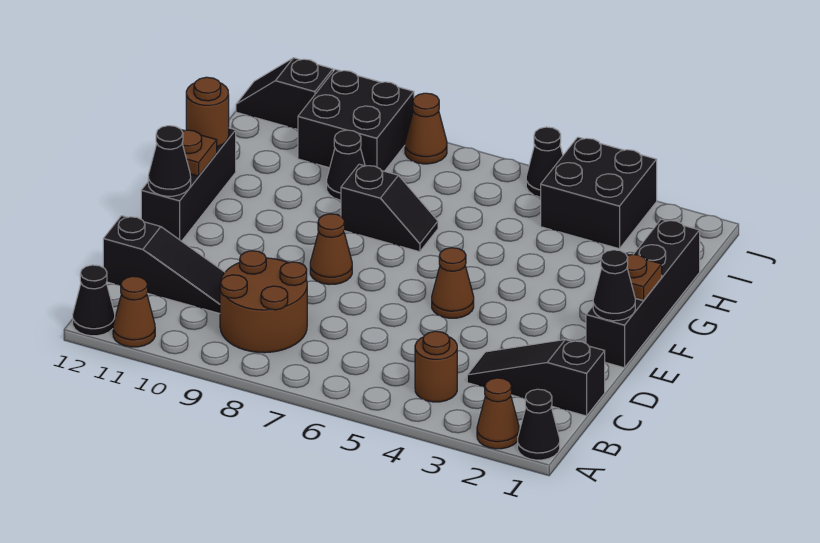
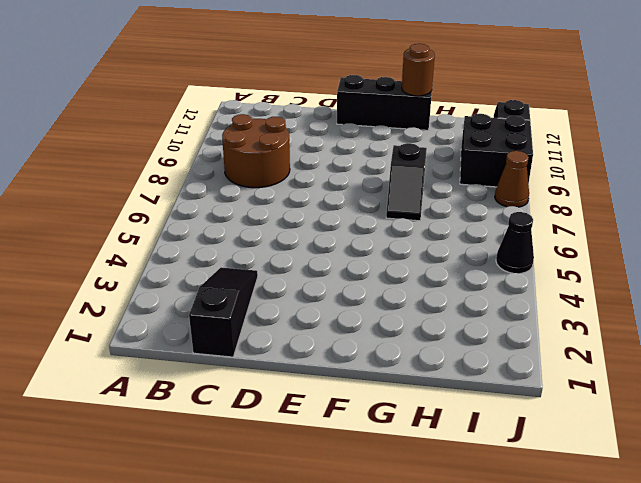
none -> black cone A1 level 1
none -> brown cone A2 level 1
none -> brown cone A11 level 1

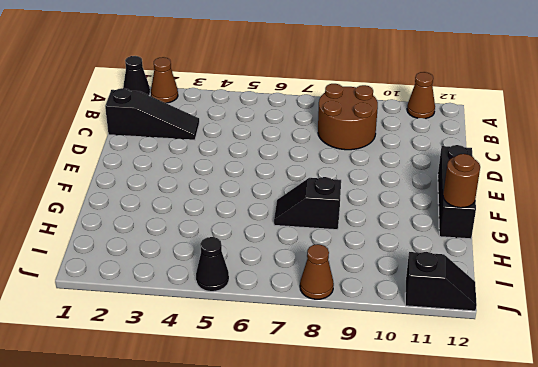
none -> black cone A12 level 1
none -> brown round brick B4 level 1
none -> black slope C10:C12 level 1 top 12

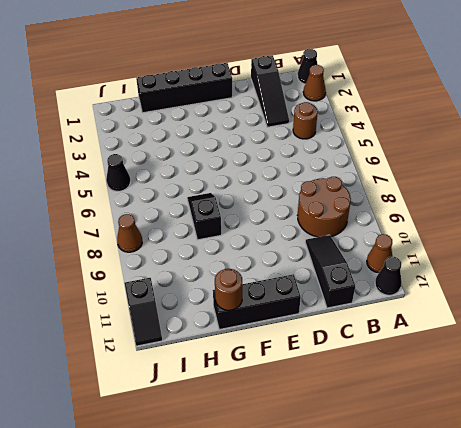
none -> brown cone E5 level 1
none -> brown cone E8 level 1
none -> black cone H9 level 1

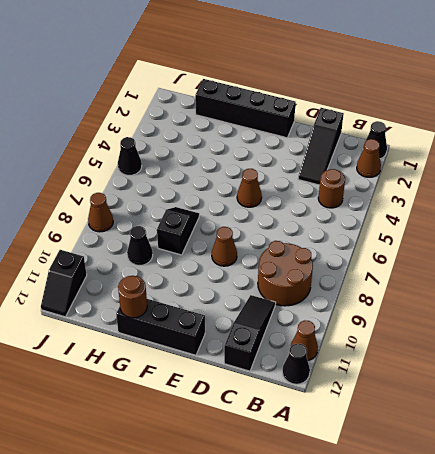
none -> black brick I3:J4 level 1
none -> black brick I9:J10 level 1
none -> black cone E1 level 2

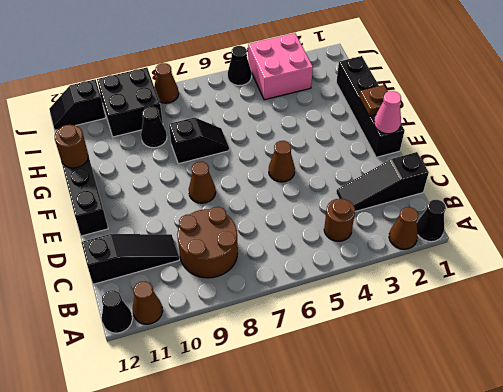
pink cone E1 level 2 -> black cone E1 level 2
pink brick I3:J4 level 1 -> black brick I3:J4 level 1
none -> black cone E12 level 2
none -> brown plate F12 level 2

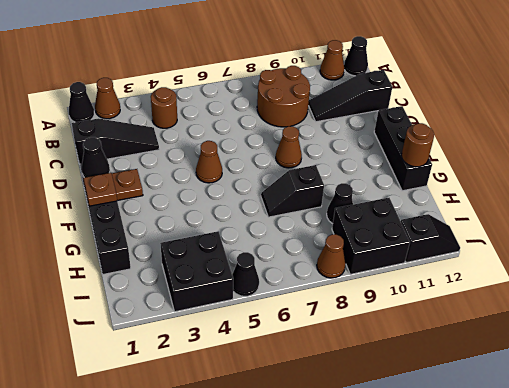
brown plate E2 level 1 -> brown plate F12 level 2
none -> black cone E12 level 2

